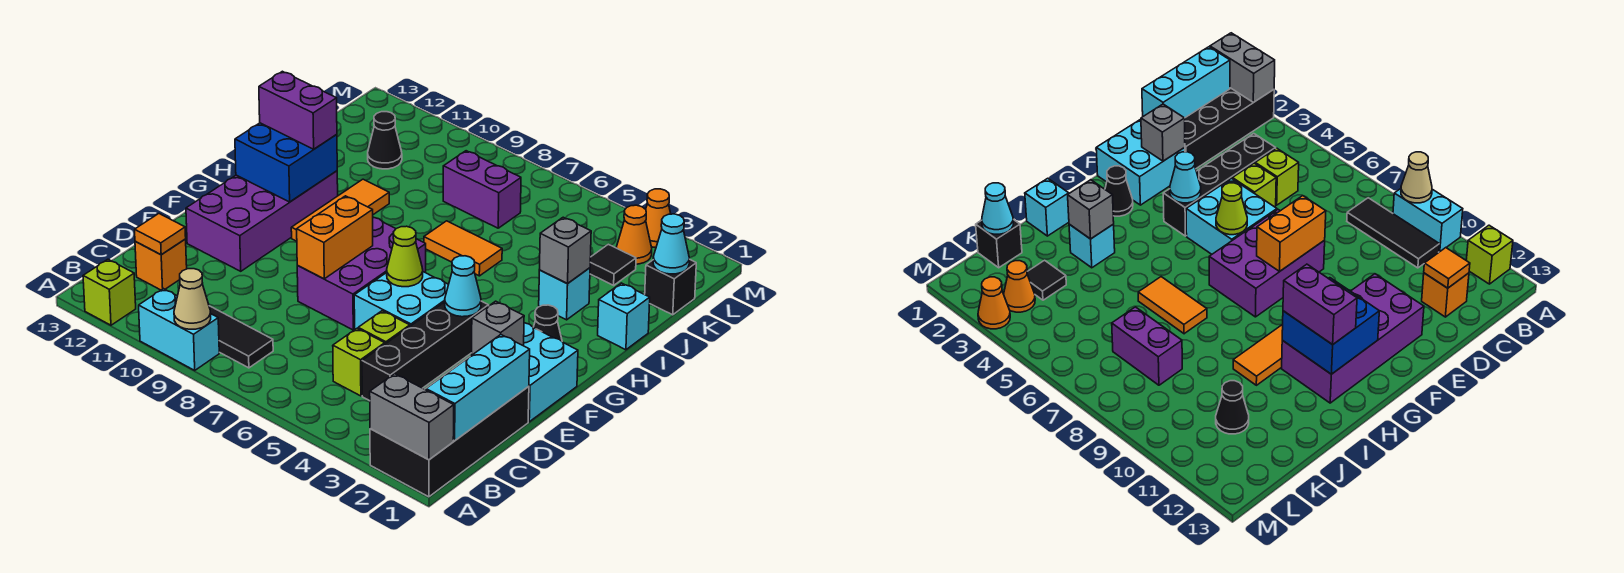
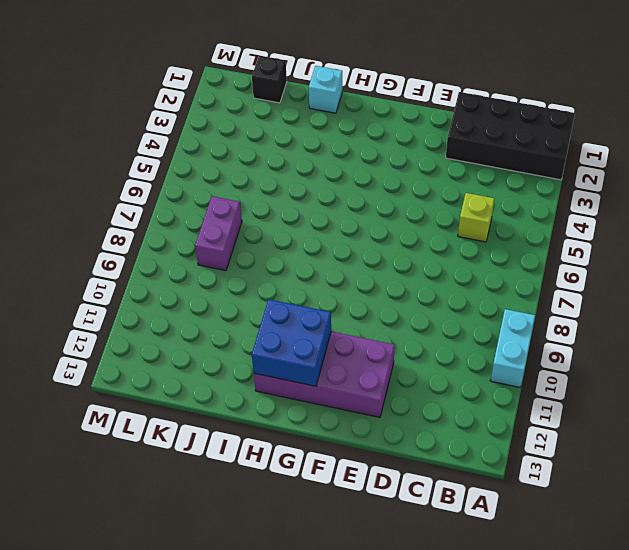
none -> lime brick A12 level 1
none -> black tile B8:B10 level 1
none -> black brick C4:F4 level 1
none -> orange brick C12 level 1

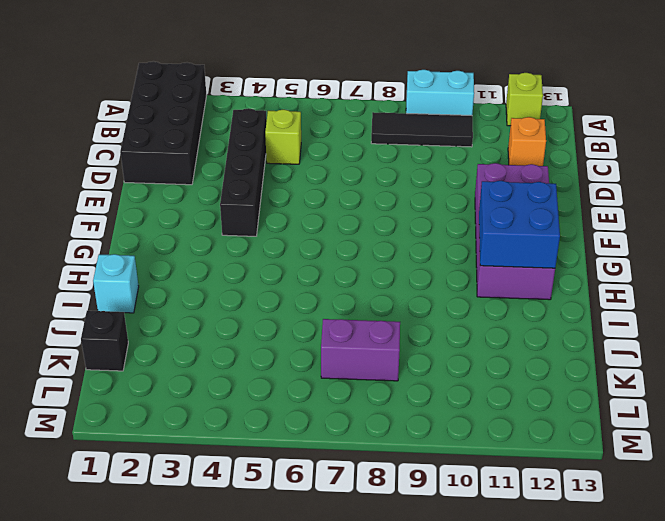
none -> lime brick D5 level 1
none -> cyan brick E1:F2 level 1
none -> cyan brick E5:F6 level 1
none -> purple brick E7:G8 level 1

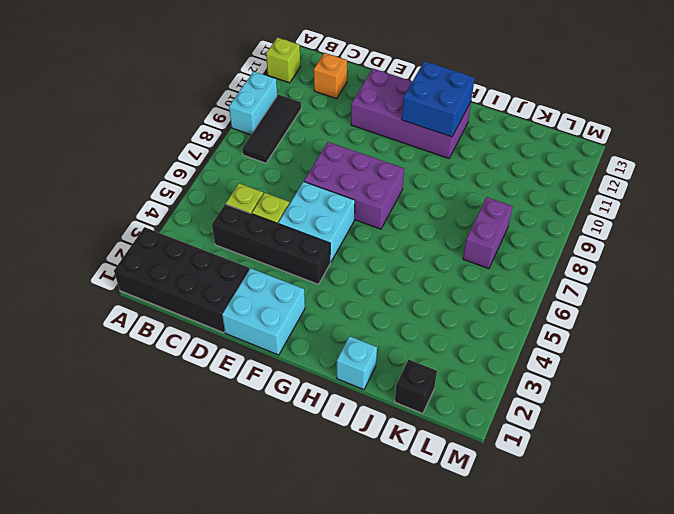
none -> black cone G2 level 1
none -> orange tile G10:I10 level 1
none -> cyan brick I3 level 1
none -> orange tile I6:I7 level 1

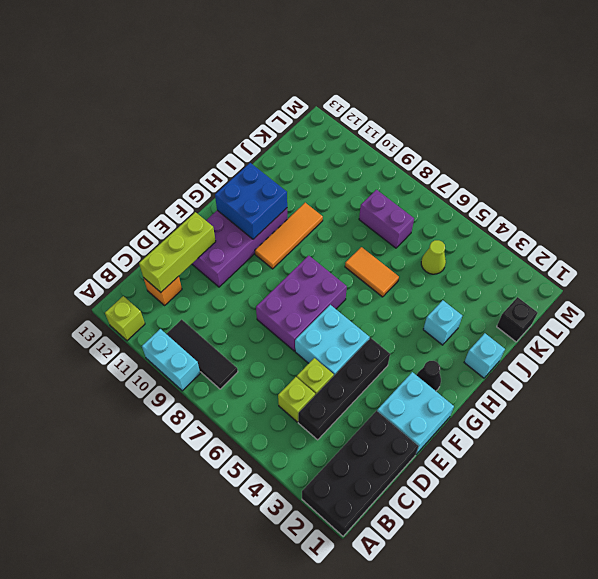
lime brick C12:E12 level 2 -> orange tile C12 level 2
lime cone K5 level 1 -> lime cone F6 level 2
none -> black tile K3 level 1
none -> black cone K11 level 1
none -> orange cone L3 level 1
none -> orange cone M3 level 1

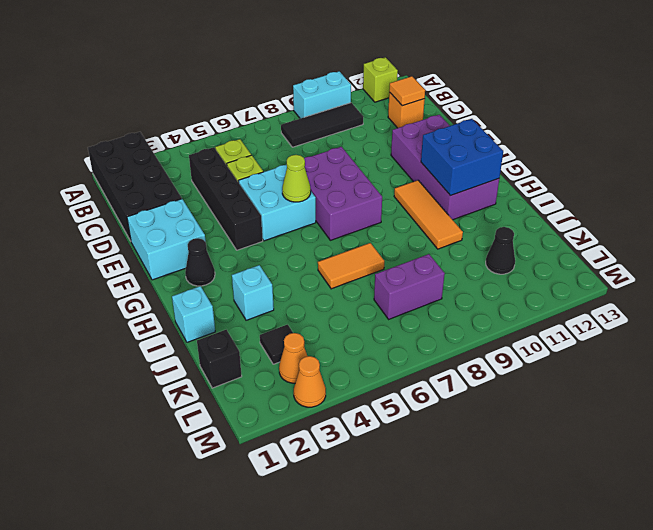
none -> grey brick A1:A2 level 2
none -> tan cone A9 level 2
none -> cyan brick B1:D1 level 2
none -> grey brick E2 level 2

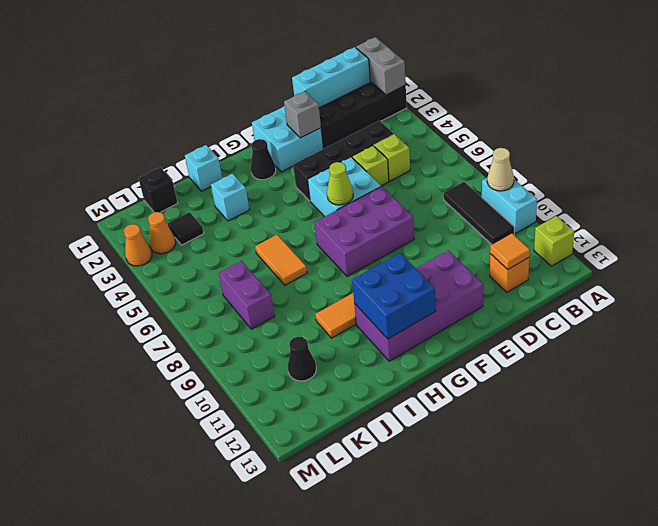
none -> orange brick E8:F8 level 2
none -> cyan cone F4 level 2
none -> grey brick I3 level 2
none -> cyan cone K1 level 2

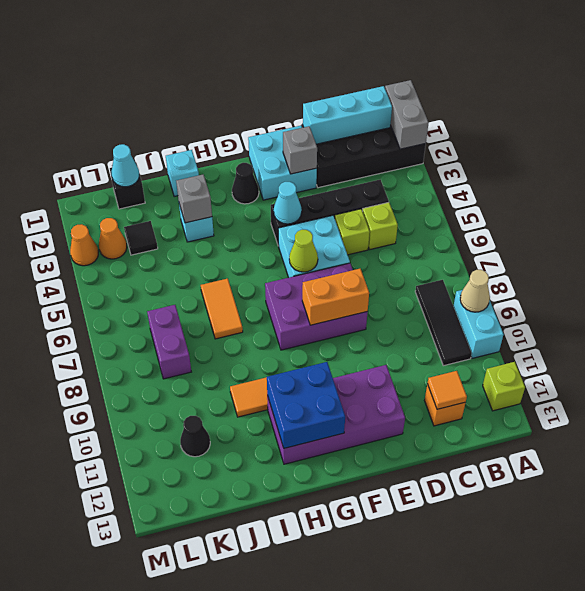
none -> purple brick H11:H12 level 3

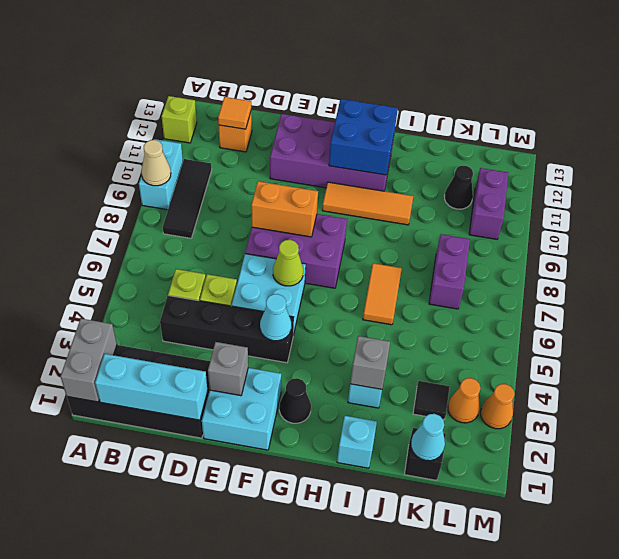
purple brick L10:L11 level 1 -> purple brick H11:H12 level 3

